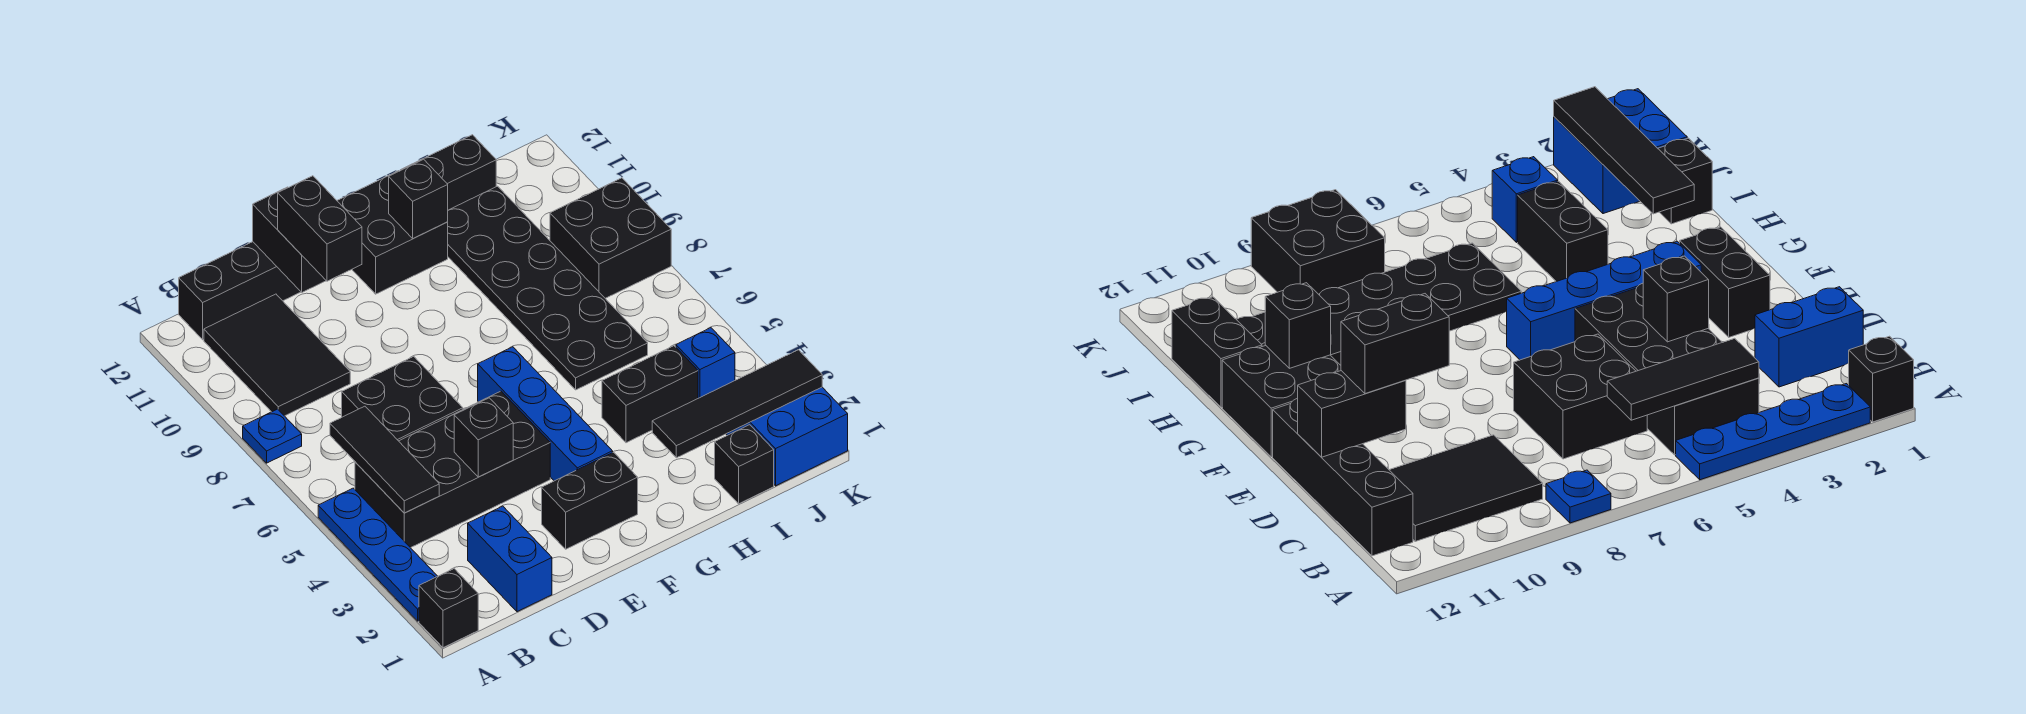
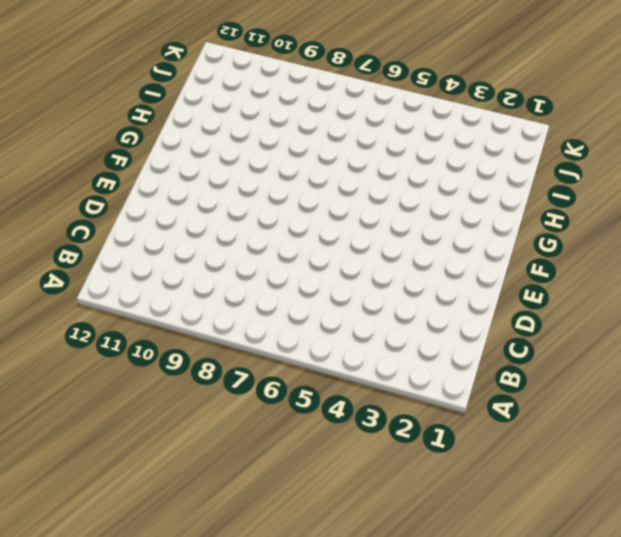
none -> black brick A1 level 1
none -> blue plate A2:A5 level 1
none -> blue plate A8 level 1

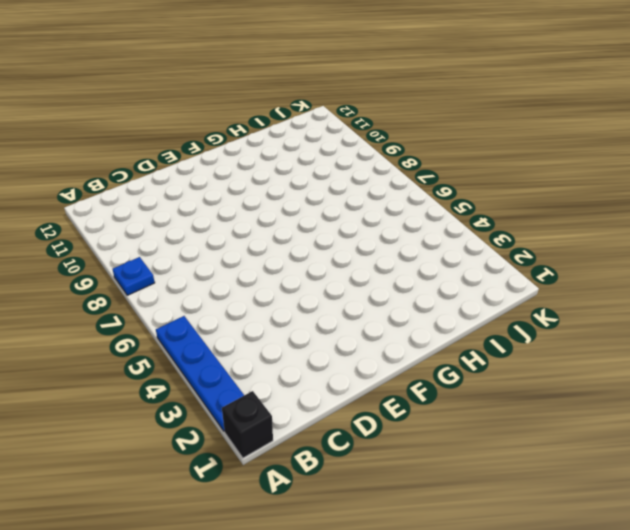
none -> black brick B4:E5 level 1
none -> black tile B9:C11 level 1
none -> black brick B12:E12 level 1

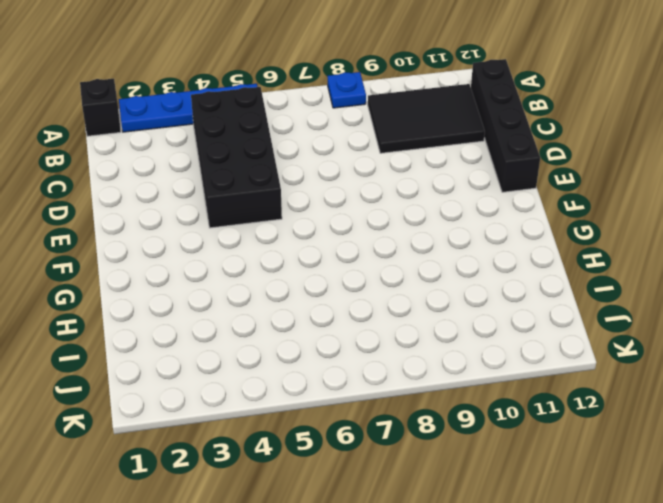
none -> blue brick C1:C2 level 1
none -> black brick C6:D7 level 1
none -> black brick E2:F2 level 1

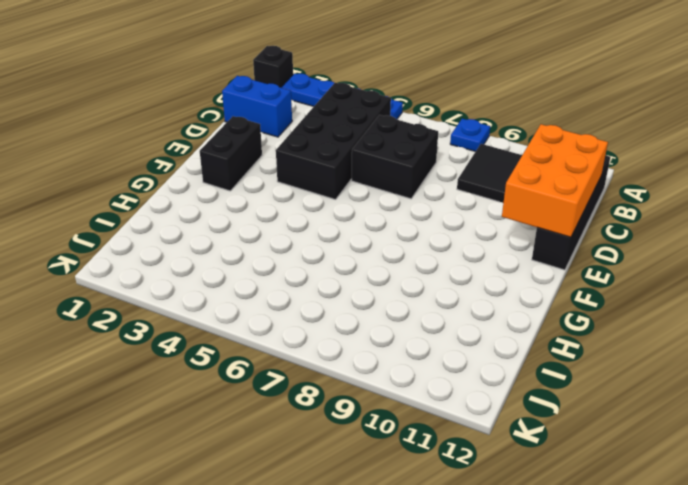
orange brick C11:E12 level 2 -> black brick D11:D12 level 2
none -> blue brick F3:F6 level 1
none -> black brick F11:G12 level 1
none -> black brick H4:I4 level 1

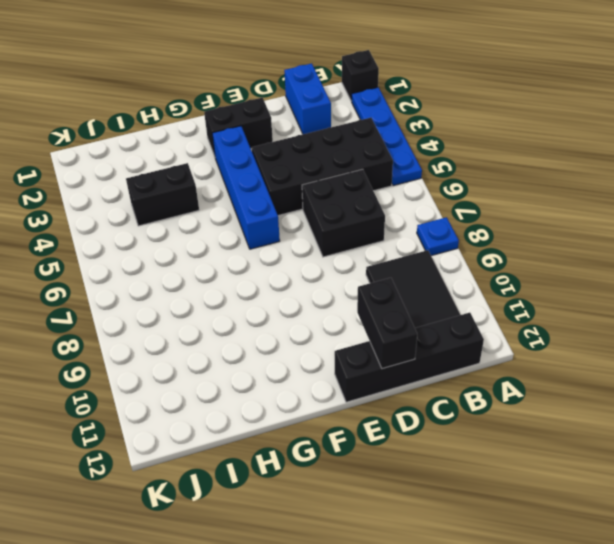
none -> black brick F11:G12 level 1
none -> black plate H6:I11 level 1
none -> black brick H12:I12 level 1

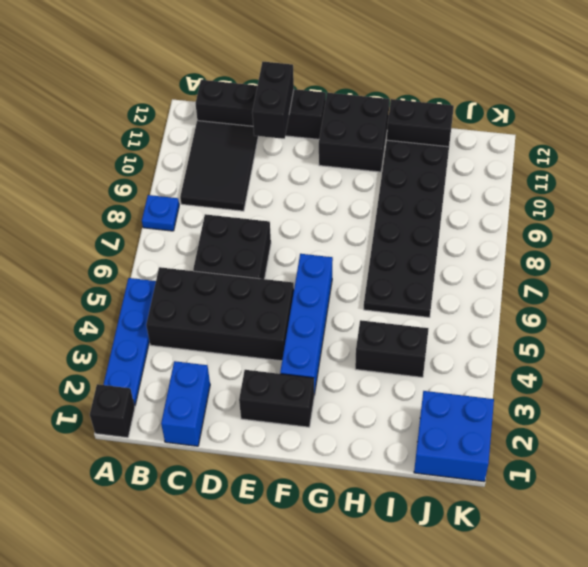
none -> black brick I1 level 1
none -> blue brick J4 level 1
none -> black brick J8:K9 level 1

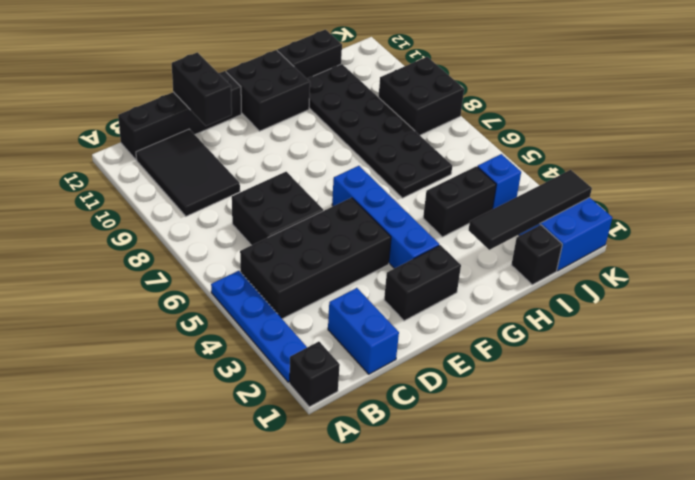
none -> blue plate A8 level 1
none -> black tile B4:B6 level 2
none -> black brick D4 level 2

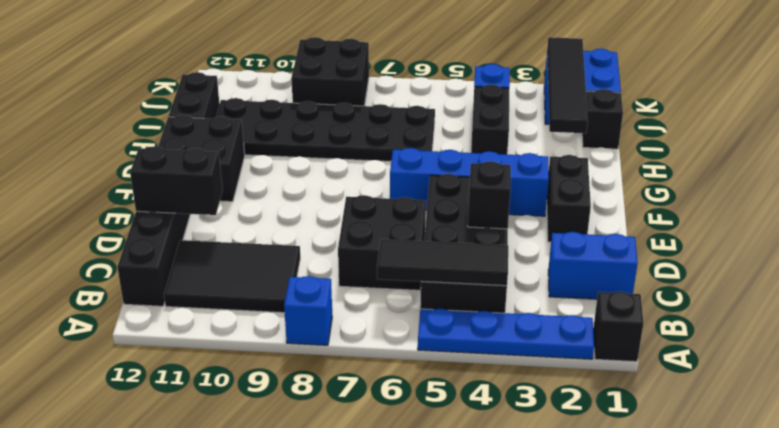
blue brick A8 level 1 -> blue plate A8 level 1
none -> black brick G11 level 2
none -> black brick D10:D11 level 3

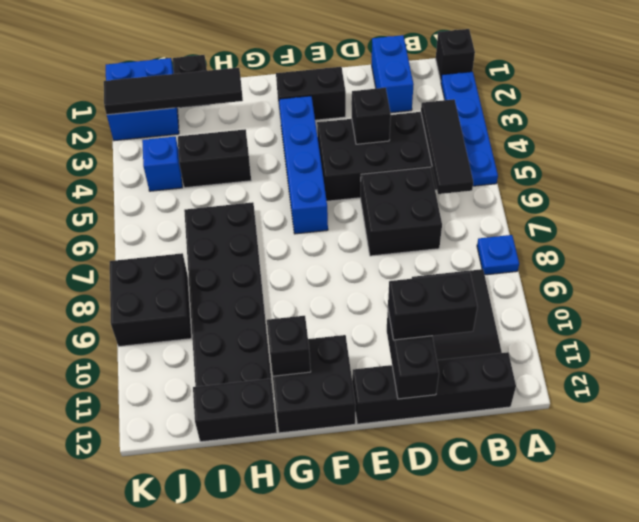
black brick C11:D11 level 3 -> black brick D10:D11 level 3

